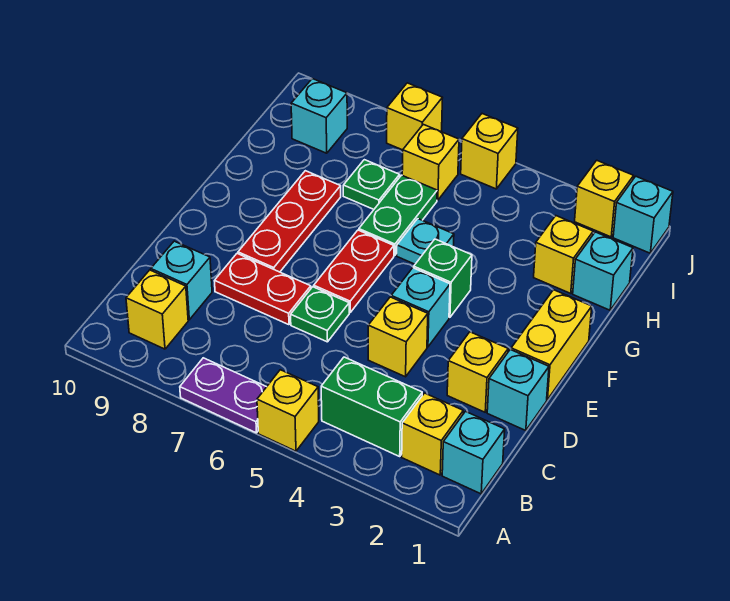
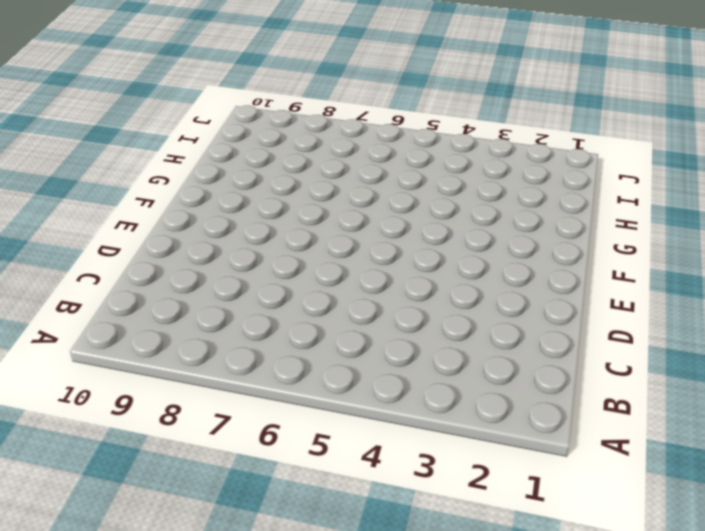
none -> yellow brick A5 level 1
none -> purple plate A6:A7 level 1
none -> cyan brick B1 level 1

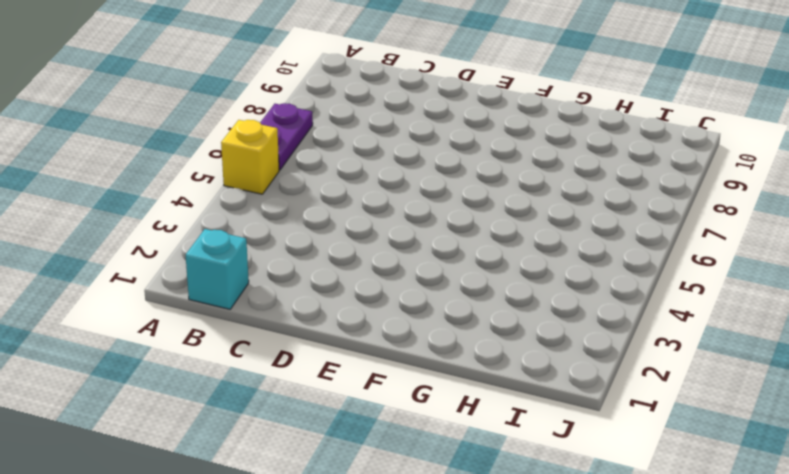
none -> yellow brick B2 level 1
none -> green brick B3:B4 level 1
none -> yellow brick B9 level 1

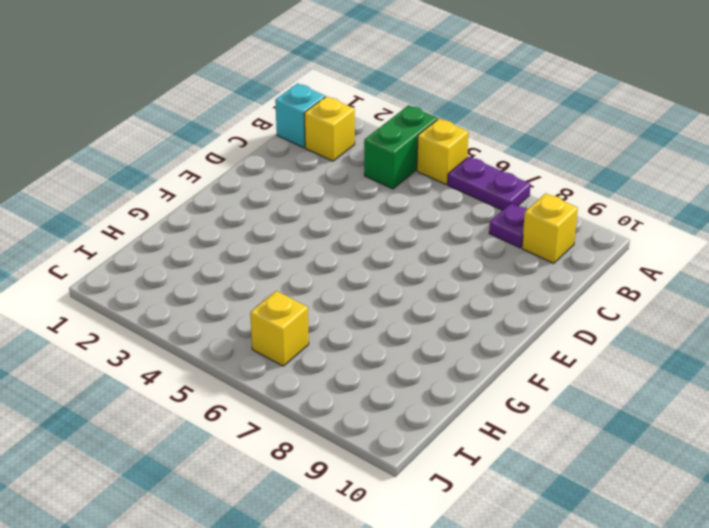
green brick A4:B4 level 1 -> green brick B3:B4 level 1
purple plate B8 level 1 -> none
none -> cyan brick C9 level 1
none -> cyan brick D1 level 1
none -> yellow brick D2 level 1

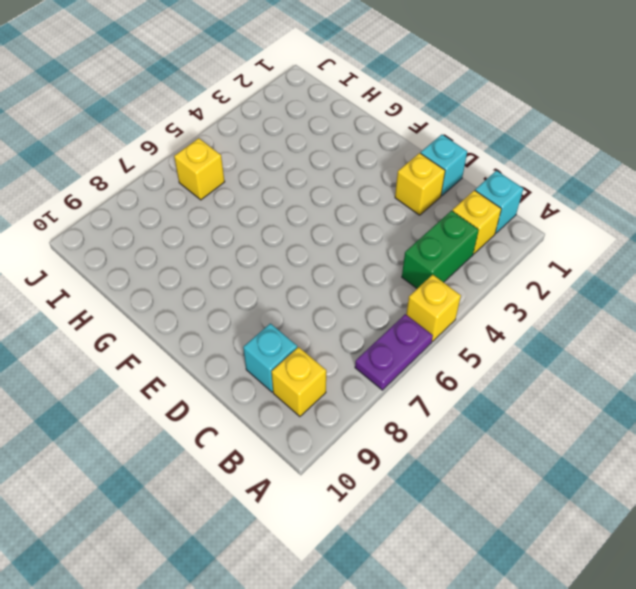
none -> yellow brick D4 level 1
none -> green plate D6 level 1
none -> red plate D7:D8 level 1

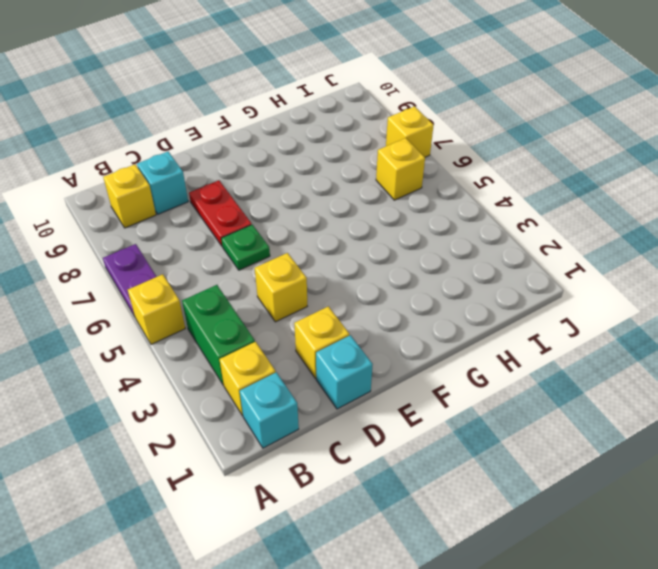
none -> yellow brick E1:F1 level 1
none -> cyan brick E4 level 1
none -> red plate E6:F6 level 1

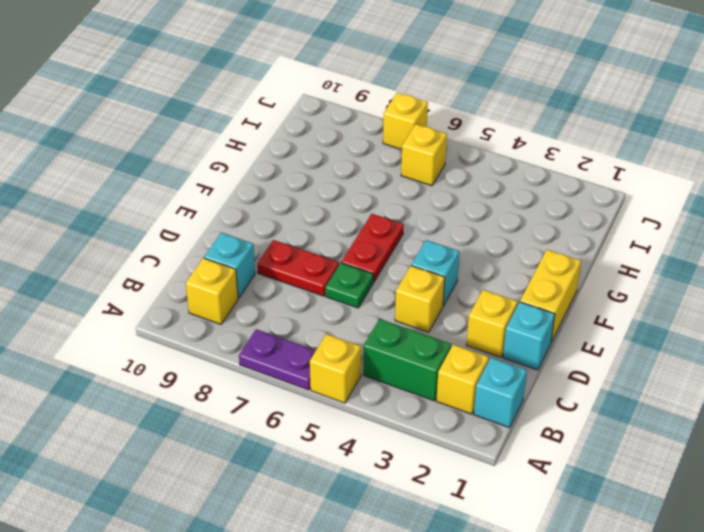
none -> red plate E8:G8 level 1
none -> green brick F4 level 1
none -> cyan plate G5 level 1

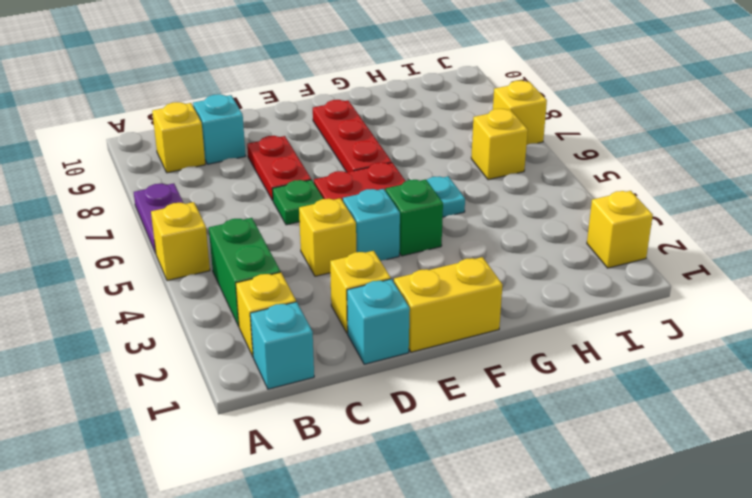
red plate F7:F9 level 1 -> red plate E8:G8 level 1
none -> green plate G6:H6 level 1
none -> cyan brick H1 level 1
none -> yellow brick H2 level 1

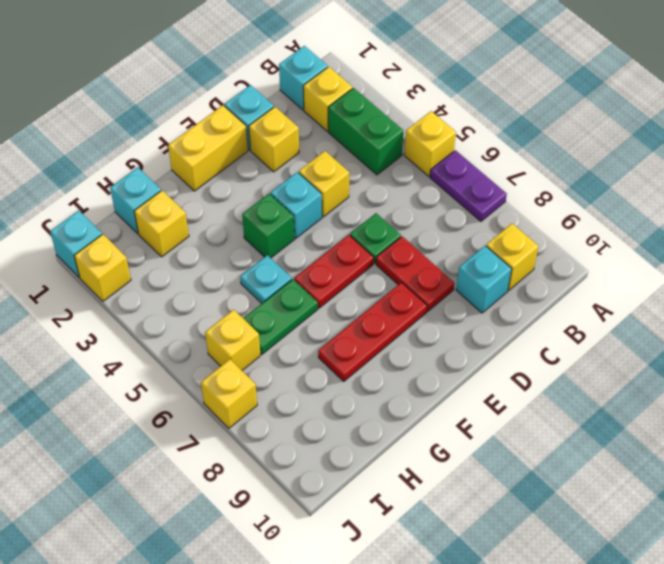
none -> green plate H7 level 1
none -> cyan brick I9 level 1
none -> yellow brick J5 level 1

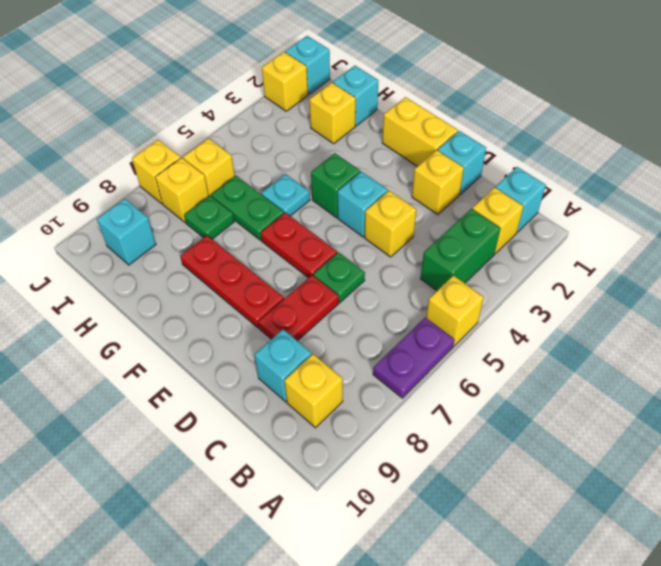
yellow brick I7 level 1 -> yellow brick J5 level 1

